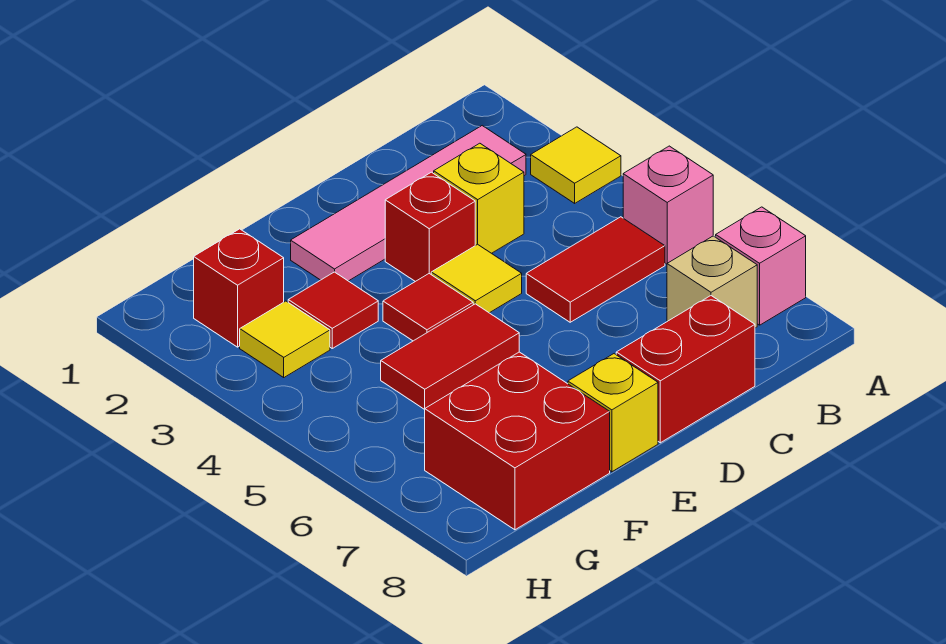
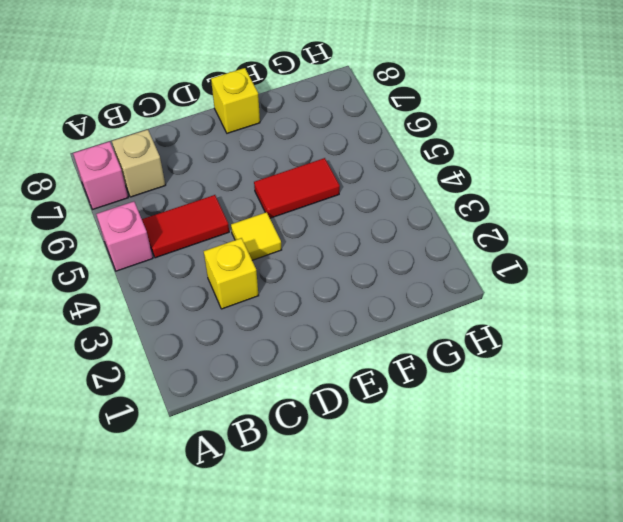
none -> yellow tile A3 level 1
none -> pink tile B2:E2 level 1
none -> red brick C8:D8 level 1

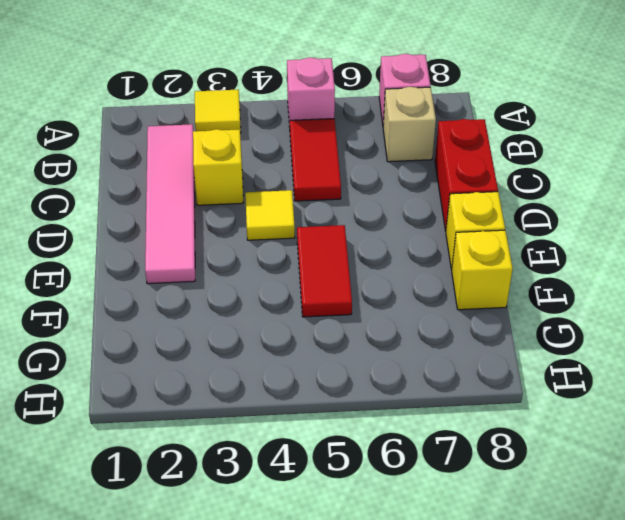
yellow brick F8 level 1 -> red brick F7:G8 level 1
none -> red brick D3 level 1
none -> red tile E4 level 1
none -> red tile F3 level 1

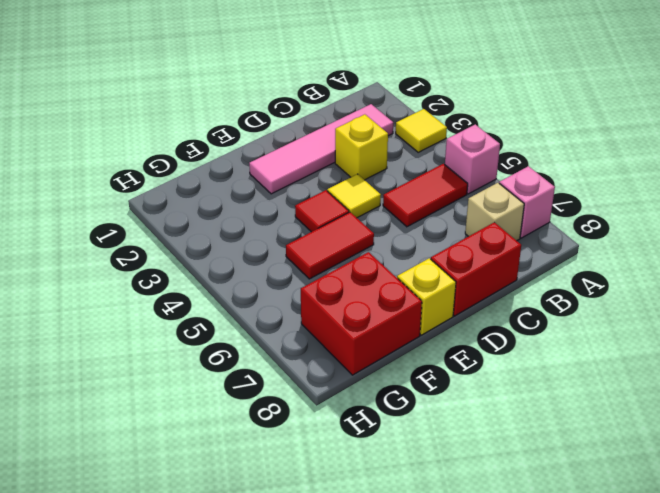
none -> red brick D3 level 1
none -> red tile F3 level 1
none -> red brick G2 level 1

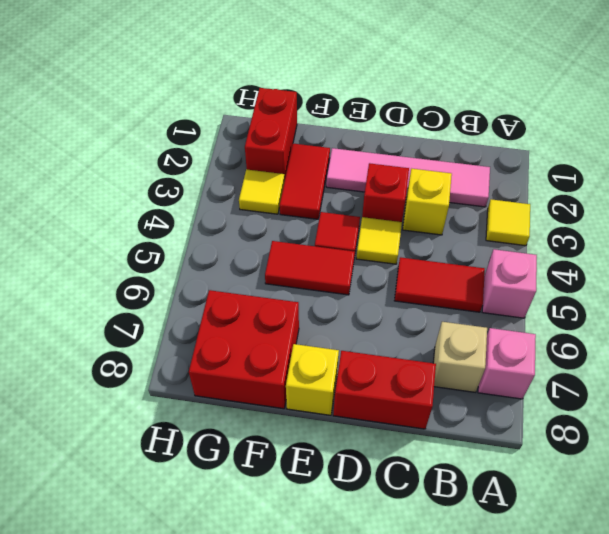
red tile F2:F3 level 1 -> red tile F3 level 1
red brick G1:G2 level 1 -> red brick G2 level 1

